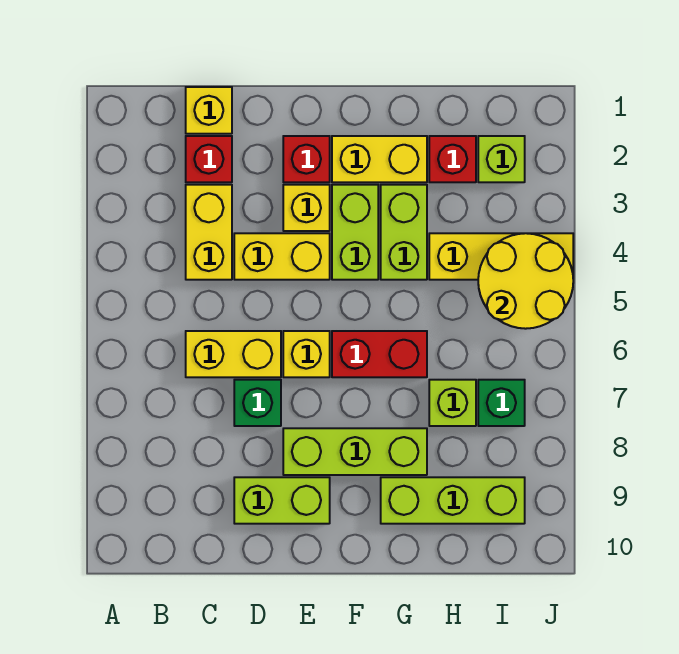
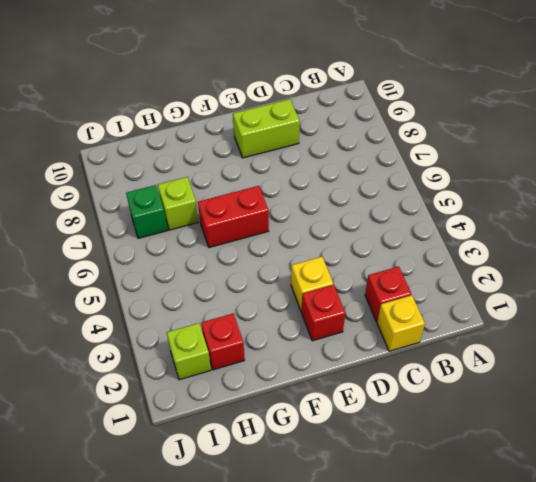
none -> yellow brick C3:C4 level 1
none -> yellow brick C6:D6 level 1
none -> yellow brick D4:E4 level 1

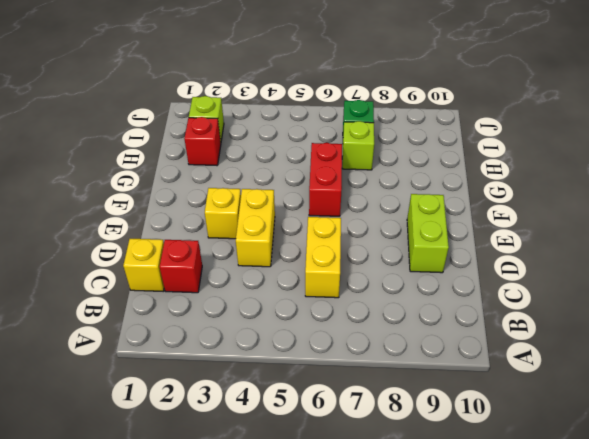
none -> yellow brick C3:C4 level 1
none -> green brick D7 level 1
none -> red brick E2 level 1

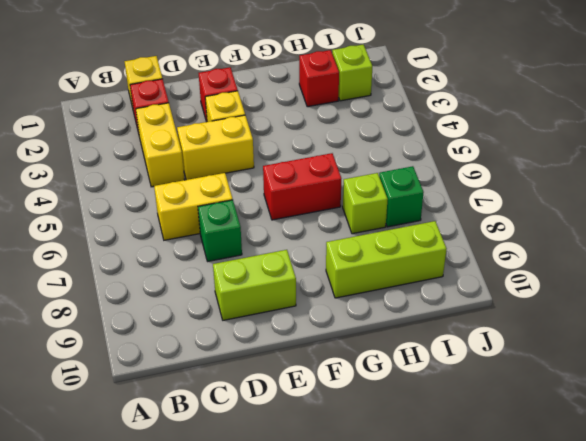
none -> yellow brick E6 level 1
none -> lime brick E8:G8 level 1
none -> yellow brick F2:G2 level 1

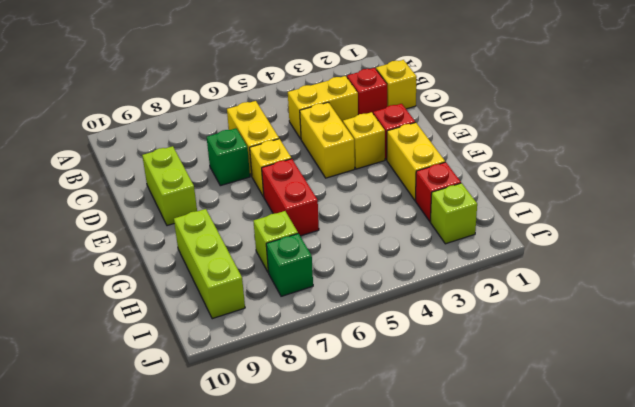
none -> lime brick E8:G8 level 1
none -> lime brick F3:F4 level 1
none -> lime brick G3:G4 level 1

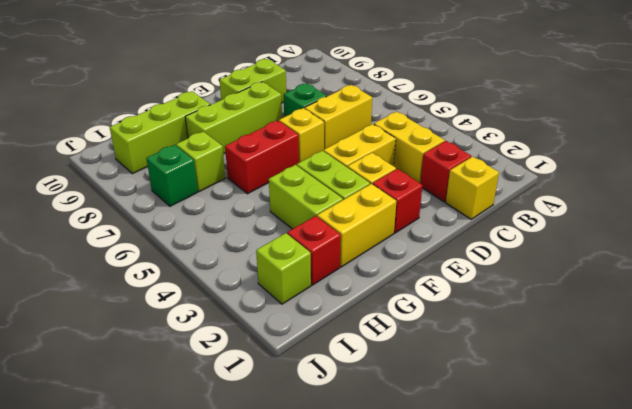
none -> yellow brick H4:J4 level 1
none -> yellow round brick I4:J5 level 2

